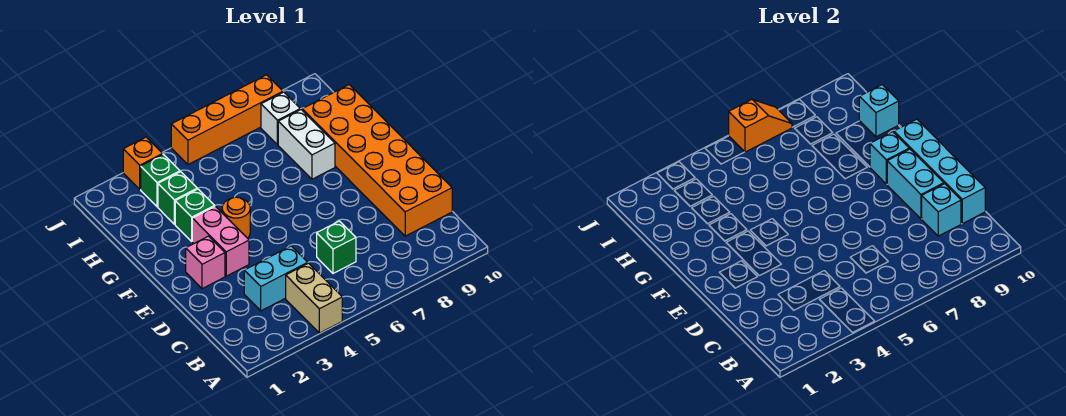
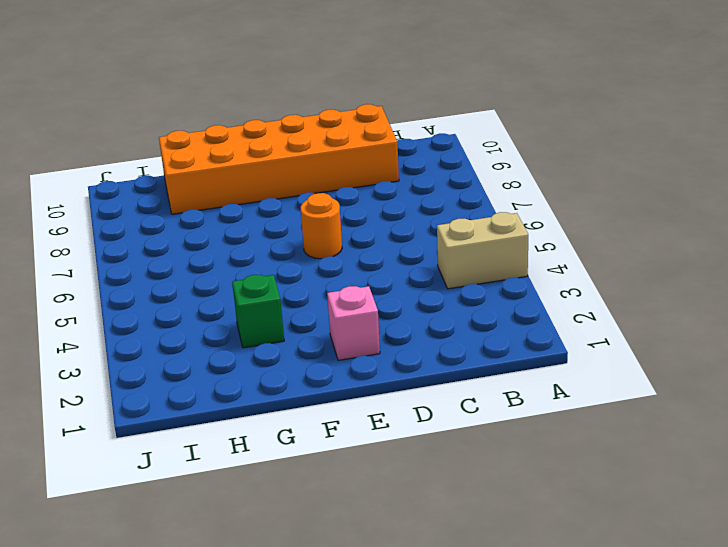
orange round brick E6 level 1 -> orange round brick F4 level 1
none -> cyan brick C3:C4 level 1
none -> green brick C6 level 1
none -> pink brick E3:F3 level 1

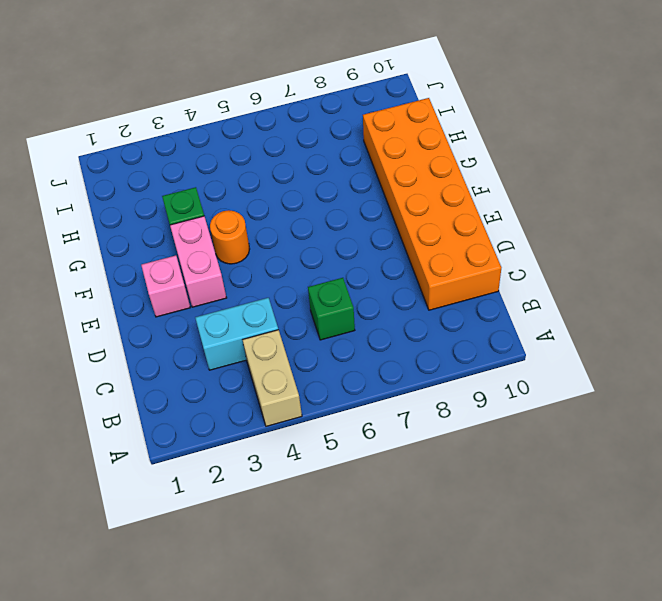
none -> white brick G8:H8 level 1
none -> green brick H3 level 1
none -> green brick I3 level 1

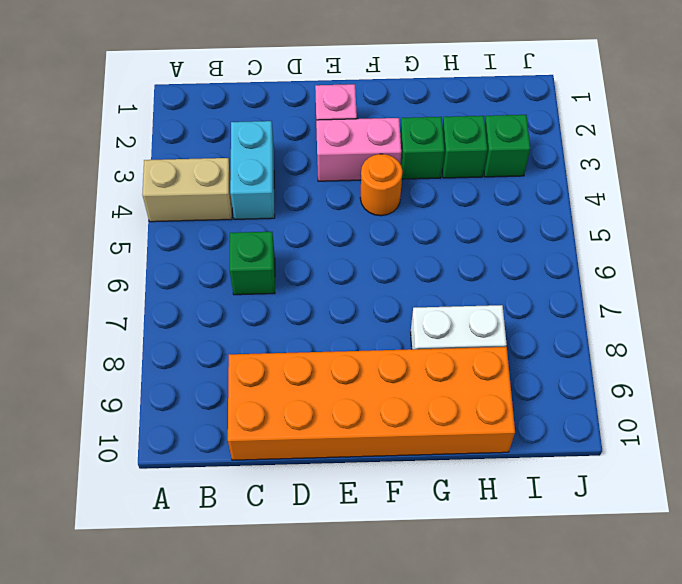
none -> white brick I8 level 1
none -> orange brick J3 level 1
none -> orange brick J5:J8 level 1

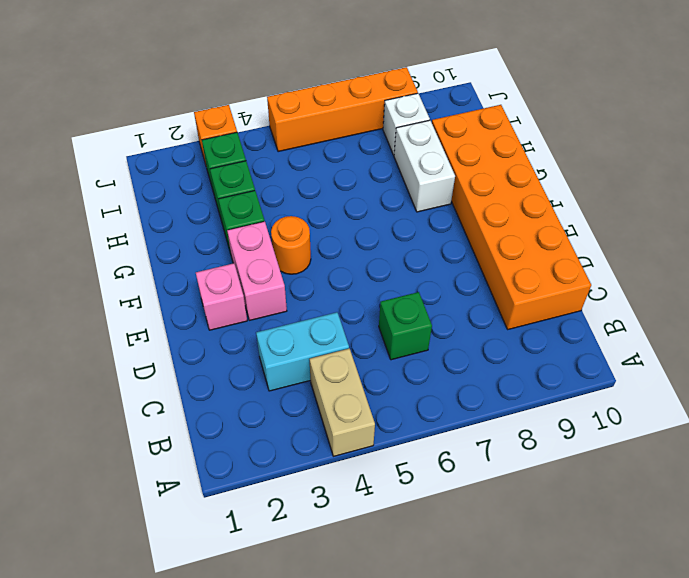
none -> cyan brick C9 level 2
none -> cyan brick C10:F10 level 2
none -> cyan brick D9:E9 level 2

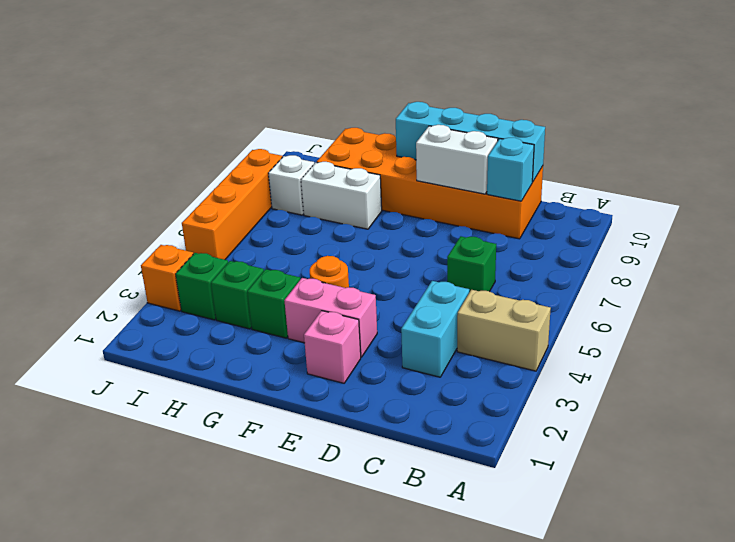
white brick D9:E9 level 2 -> cyan brick D9:E9 level 2
none -> cyan brick F9 level 2
none -> cyan brick H10 level 2
none -> orange slope J6:J7 level 2 top 6

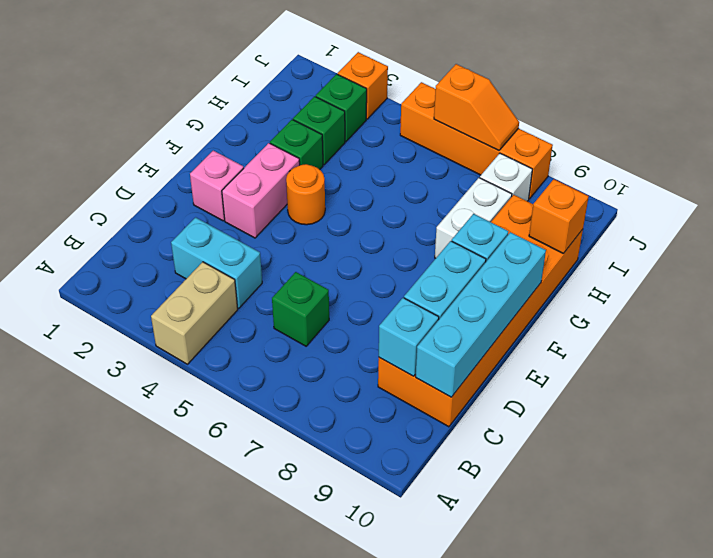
orange brick H10 level 2 -> cyan brick H10 level 2

